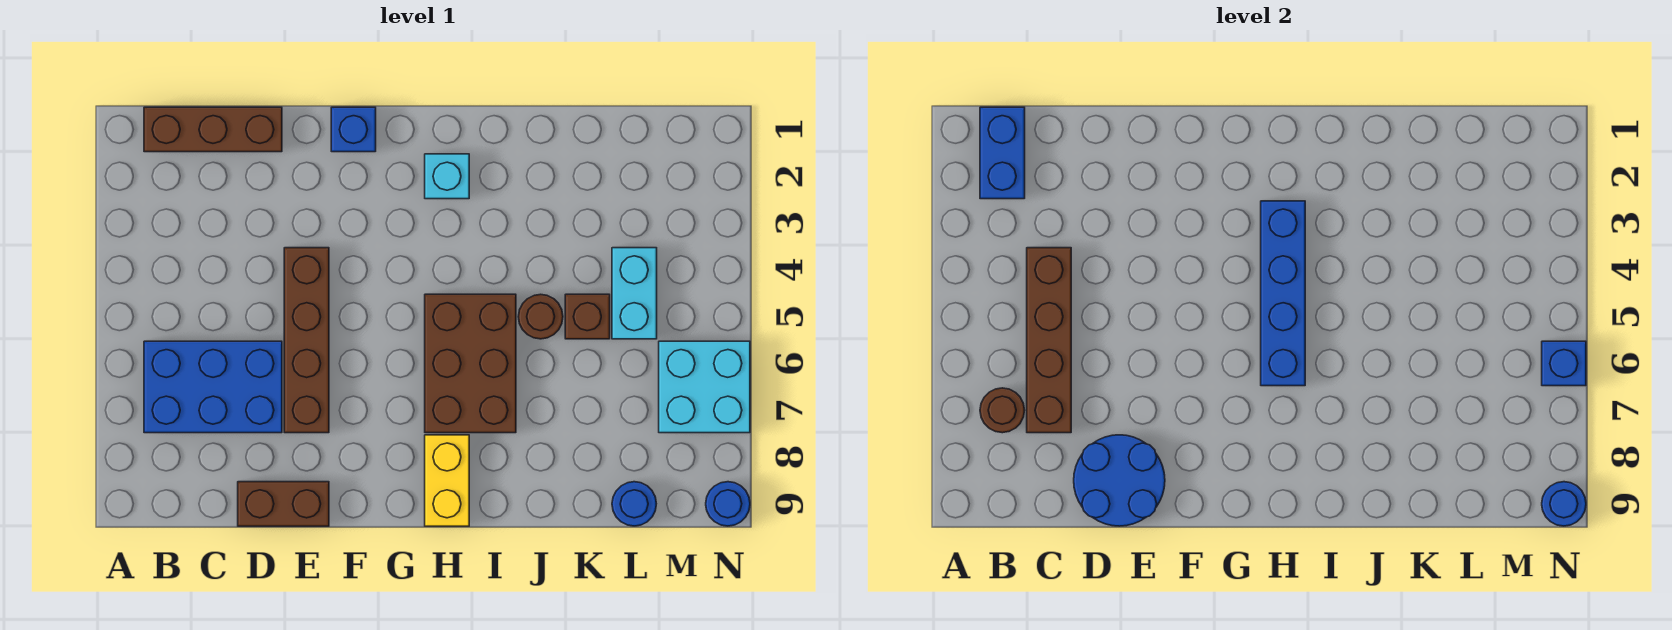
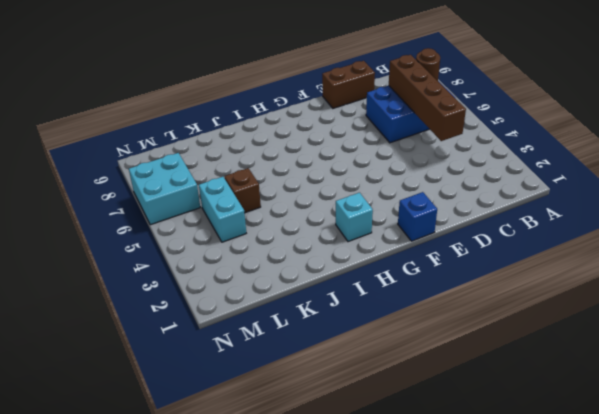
none -> brown brick B1:D1 level 1
none -> brown brick E4:E7 level 1
none -> brown brick H5:I7 level 1

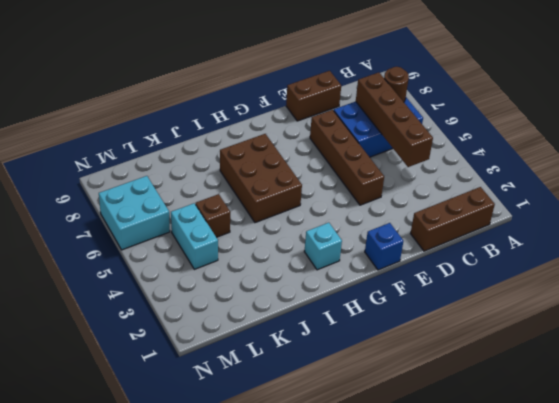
none -> yellow brick H8:H9 level 1
none -> brown round brick J5 level 1
none -> blue round brick L9 level 1

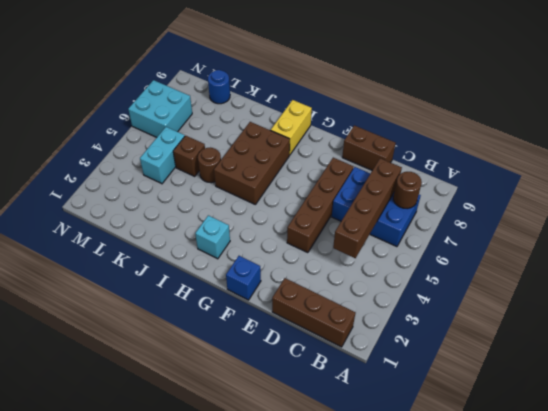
none -> blue round brick N9 level 1
none -> blue brick B1:B2 level 2
none -> blue round brick D8:E9 level 2

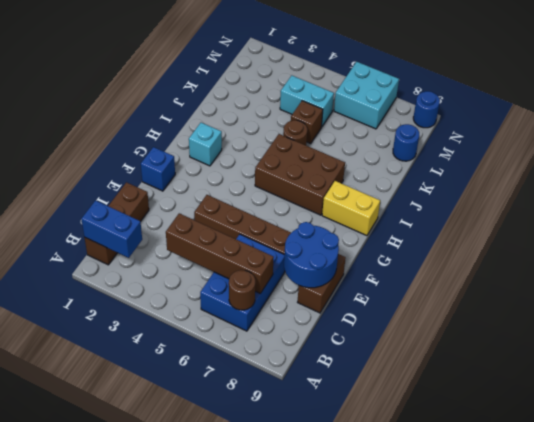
none -> blue brick H3:H6 level 2
none -> blue brick N6 level 2
none -> blue round brick N9 level 2

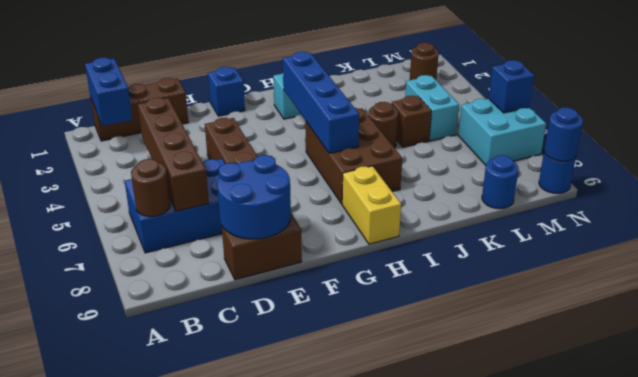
brown round brick M2 level 1 -> none

